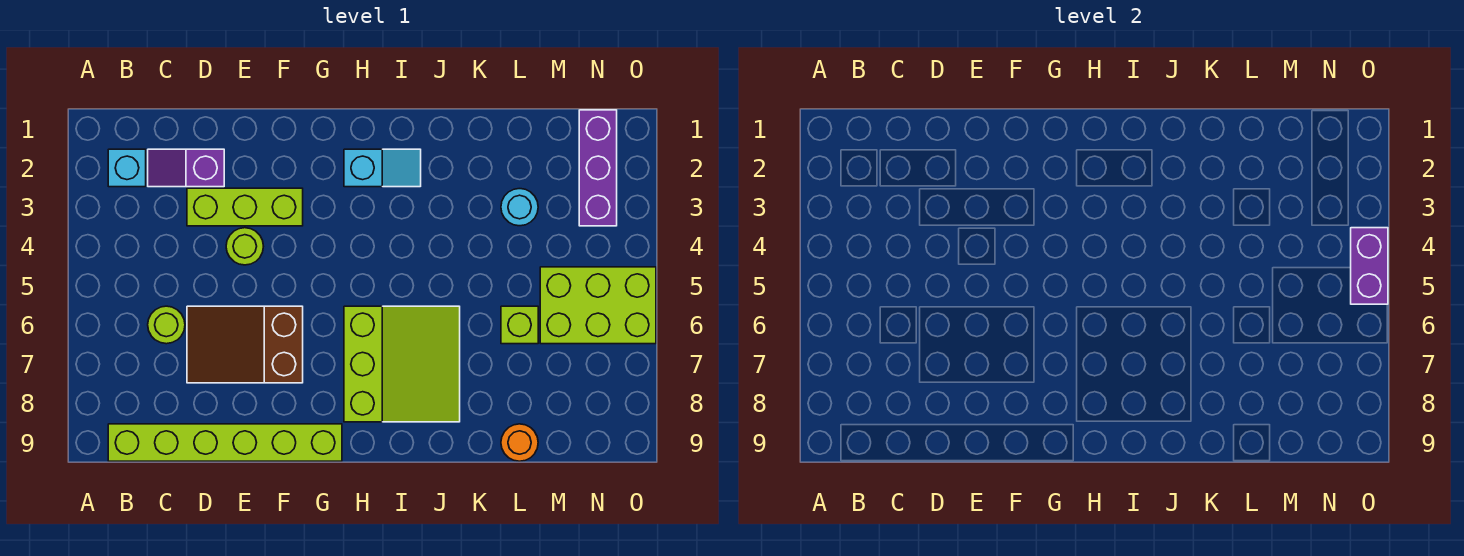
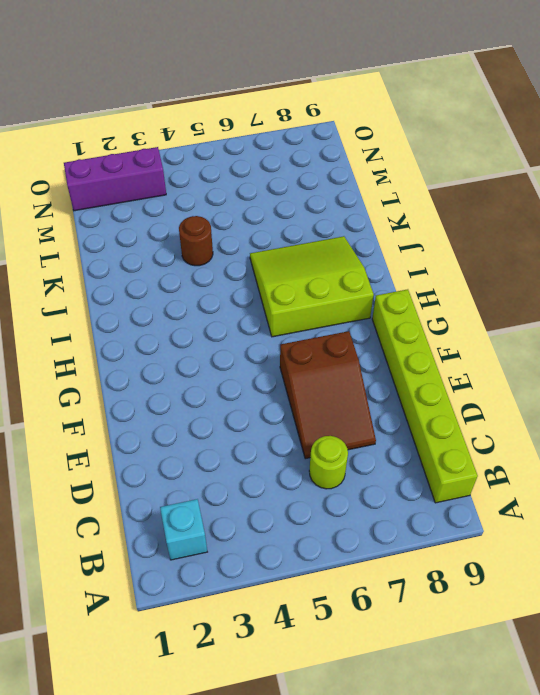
brown round brick K4 level 1 -> none
none -> purple slope C2:D2 level 1 top D
none -> lime brick D3:F3 level 1
none -> lime round brick E4 level 1

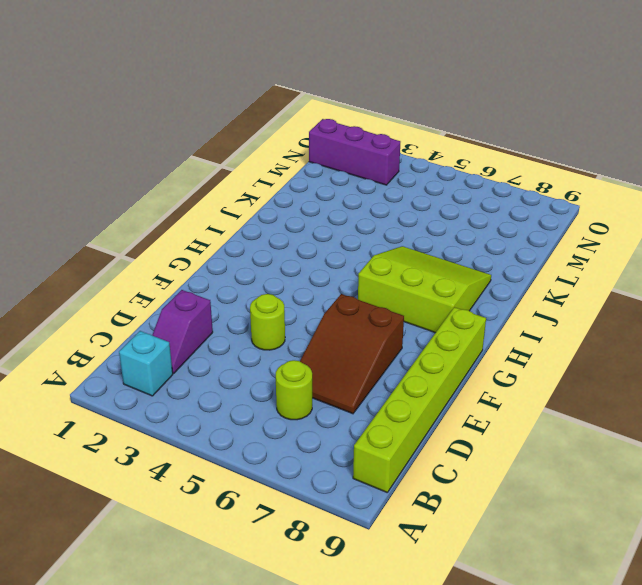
none -> lime brick D3:F3 level 1
none -> cyan slope H2:I2 level 1 top H
none -> cyan round brick L3 level 1

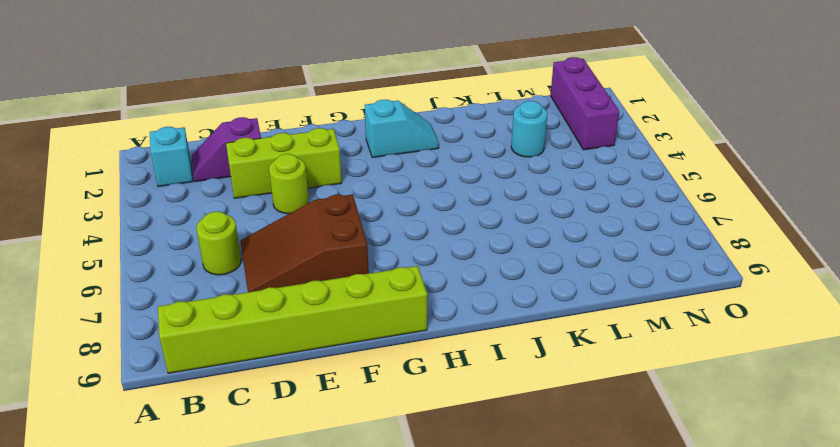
none -> lime slope H6:J8 level 1 top H
none -> lime brick L6 level 1
none -> orange round brick L9 level 1

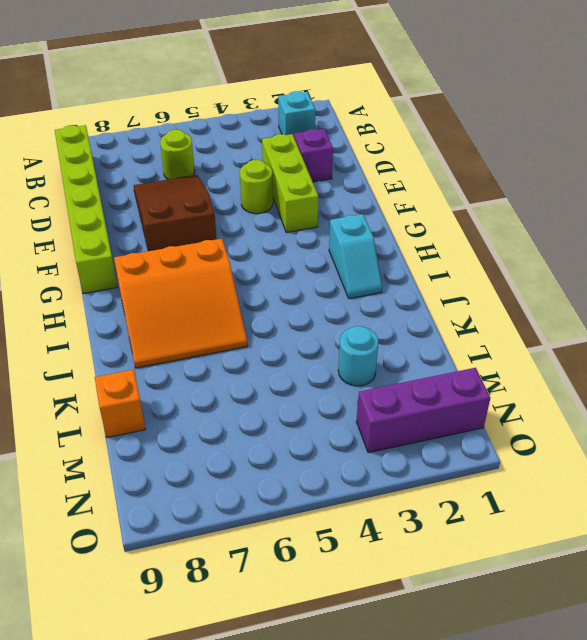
orange slope H6:J8 level 1 top H -> lime slope H6:J8 level 1 top H
orange brick L9 level 1 -> orange round brick L9 level 1
none -> lime brick L6 level 1
none -> lime brick M5:O6 level 1
none -> purple brick O4:O5 level 2

